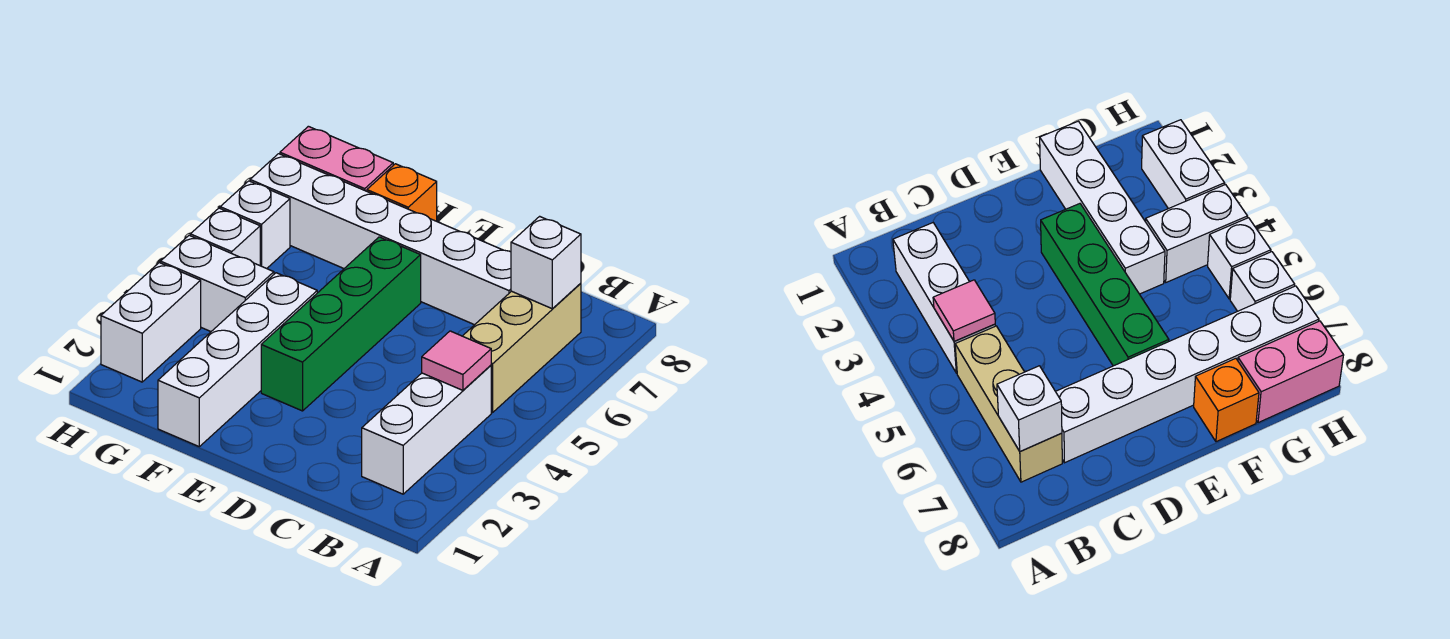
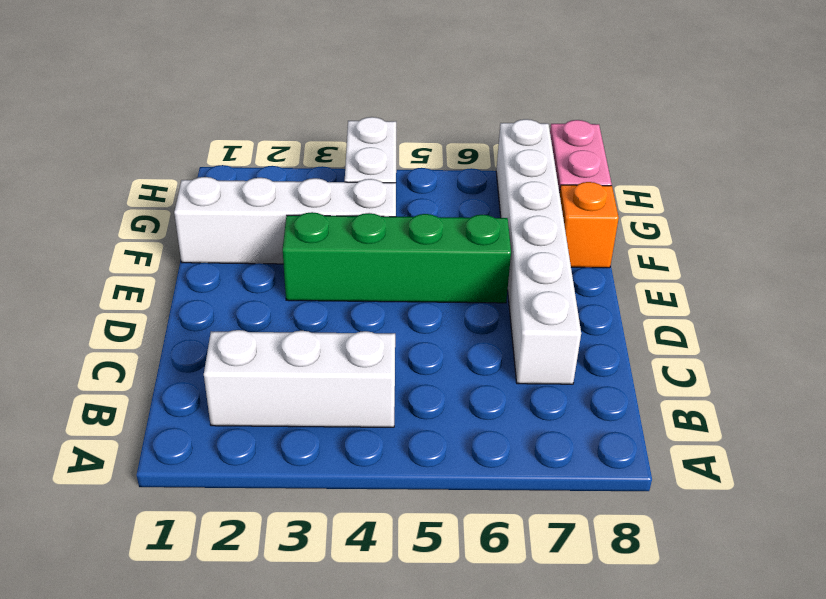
none -> tan brick B5:B7 level 1
none -> white brick H2:H3 level 1
none -> white brick H5 level 1

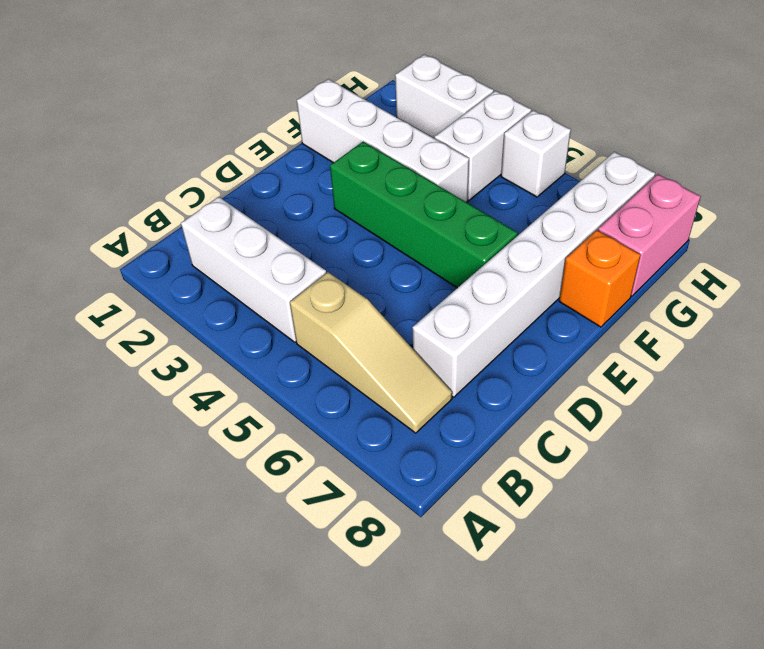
tan slope B5:B7 level 1 top 5 -> tan brick B5:B7 level 1
none -> white brick H6 level 1
none -> pink tile B4 level 2
none -> white brick B7 level 2

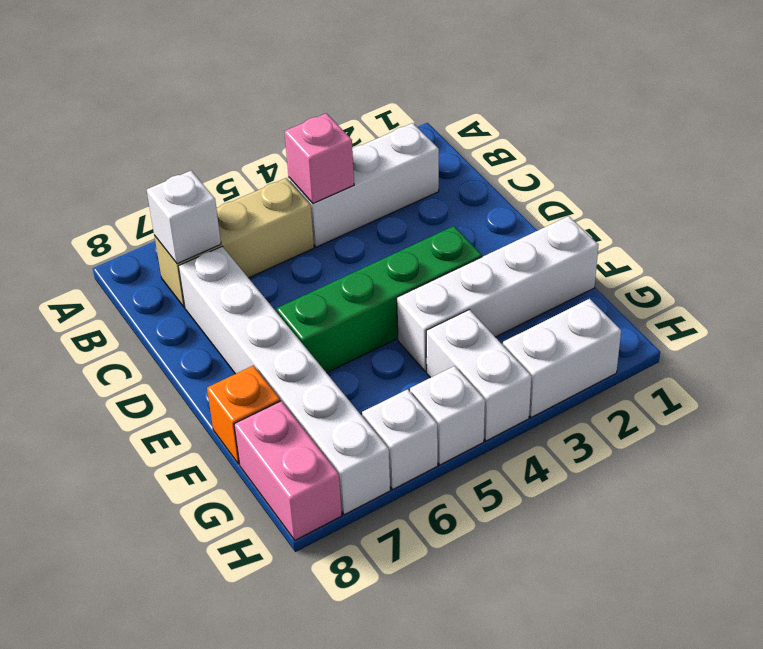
pink brick B4 level 2 -> pink tile B4 level 2

